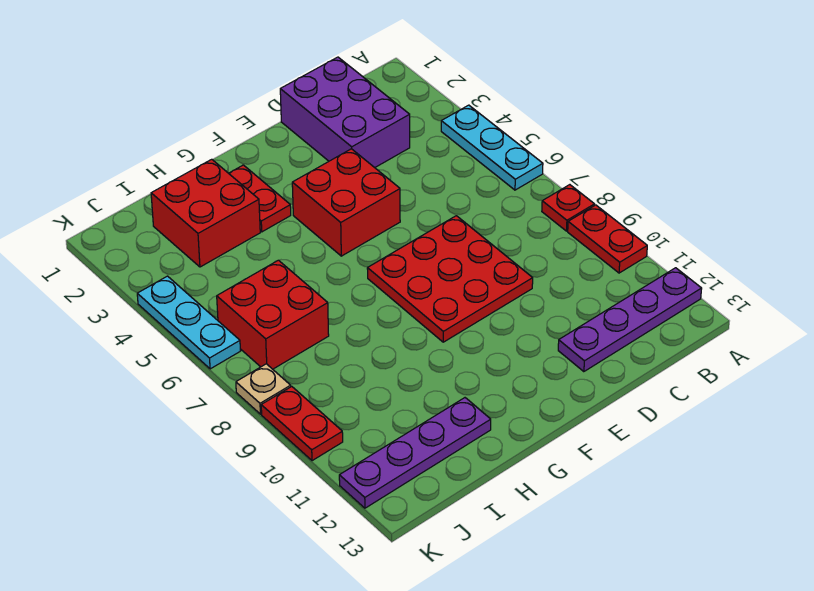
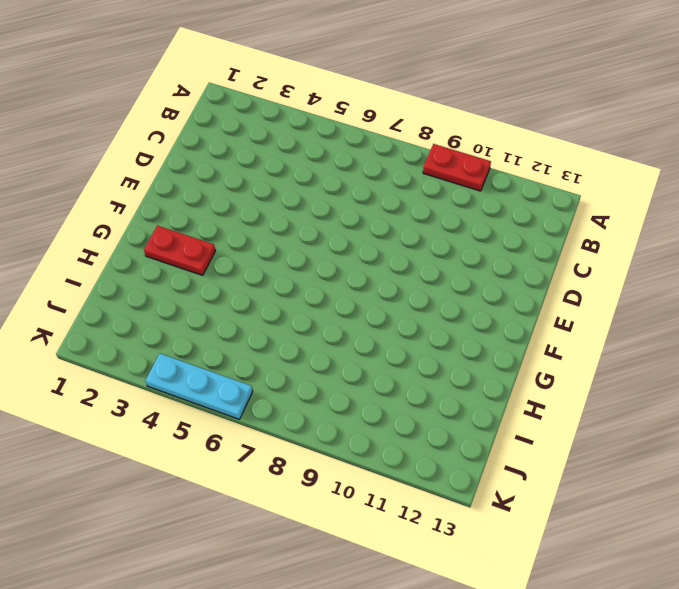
none -> cyan plate A4:A6 level 1
none -> red plate A8 level 1
none -> purple plate A12:D12 level 1

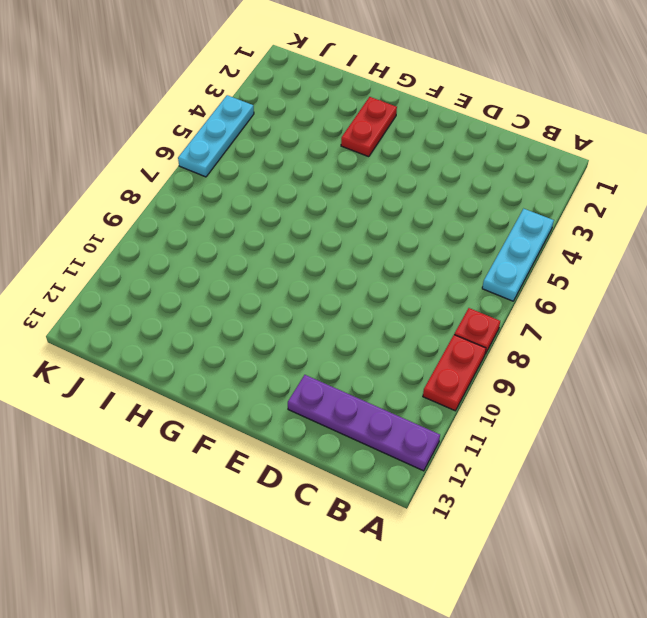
none -> purple brick C1:D3 level 1
none -> red plate D7:F9 level 1
none -> red brick E4:F5 level 1

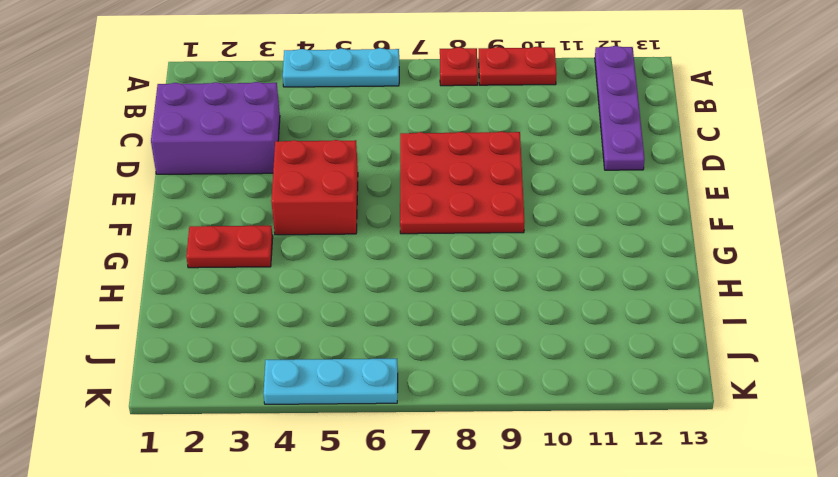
none -> red brick H2:I3 level 1
none -> purple plate H12:K12 level 1
none -> red brick I6:J7 level 1

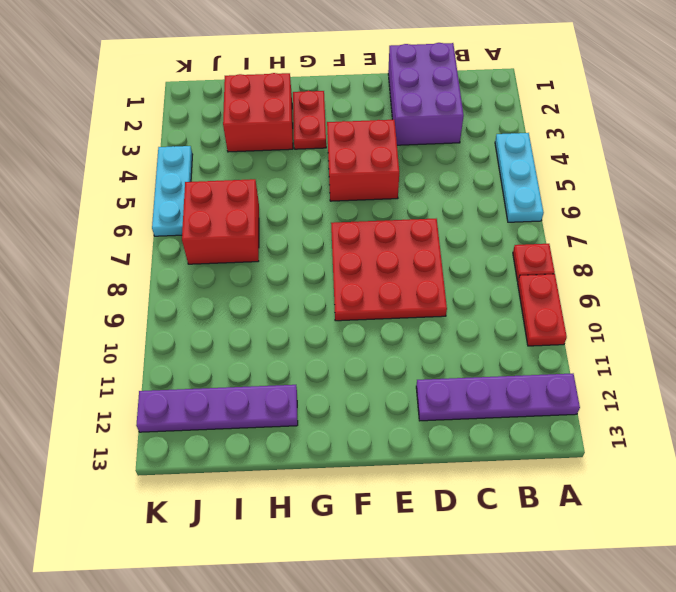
none -> tan plate K8 level 1
none -> red plate K9:K10 level 1

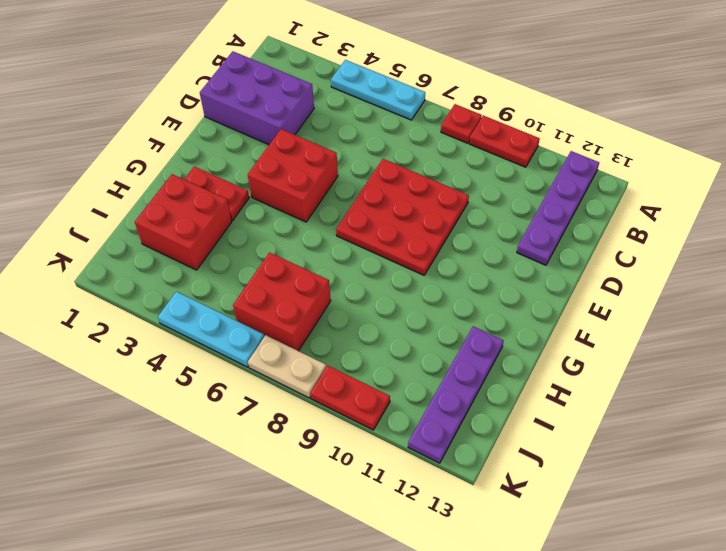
tan plate K7:K8 level 1 -> tan plate K8 level 1

